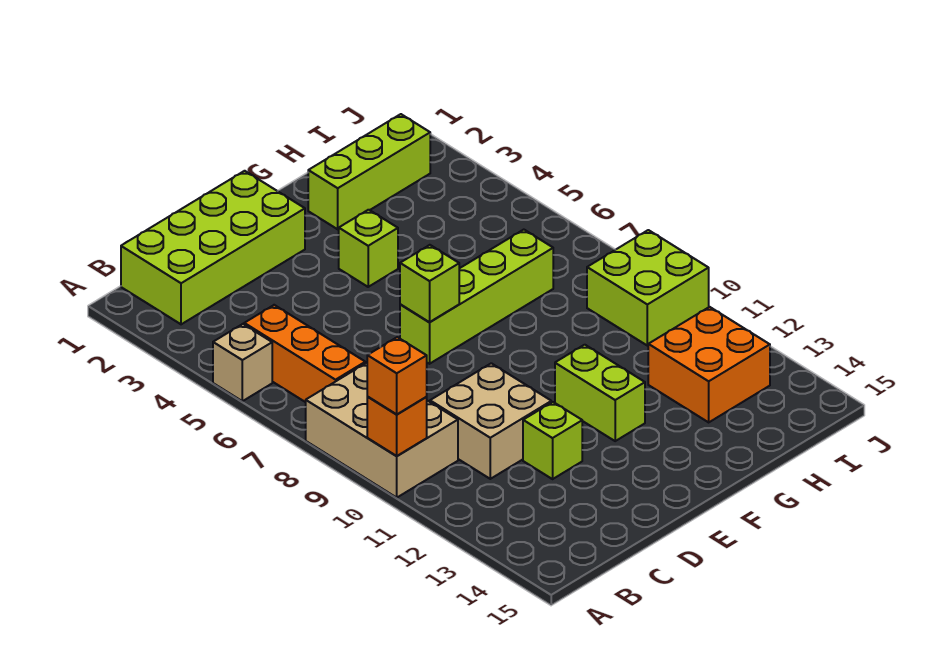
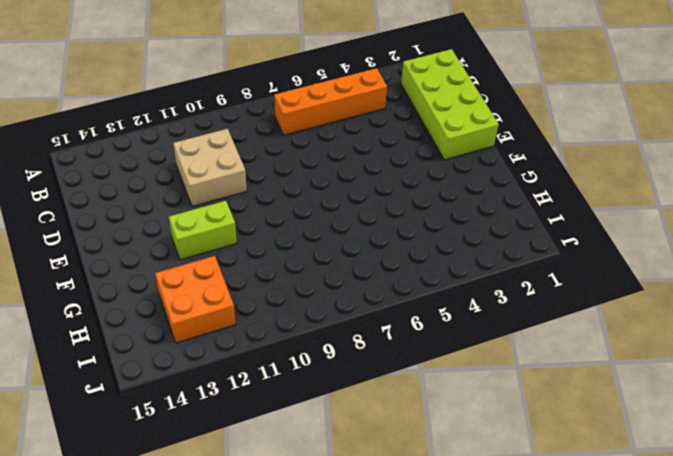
orange brick B4:B7 level 1 -> orange brick B5:B7 level 1
none -> tan brick A5 level 1
none -> tan brick A8:B10 level 1
none -> lime brick D12 level 1

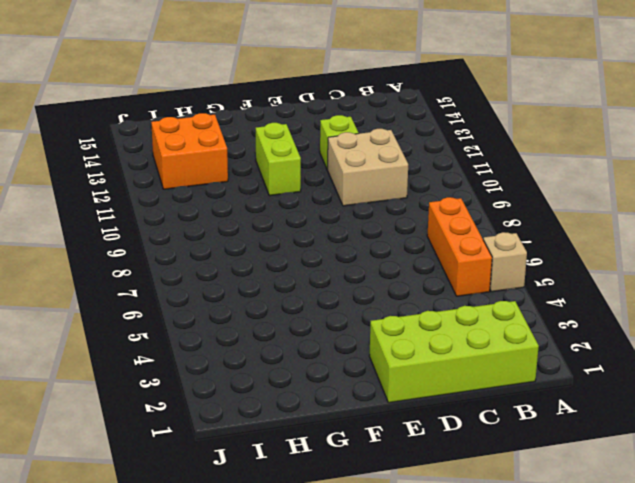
none -> tan brick A8:B10 level 1
none -> lime brick E7:H7 level 1
none -> lime brick F4 level 1

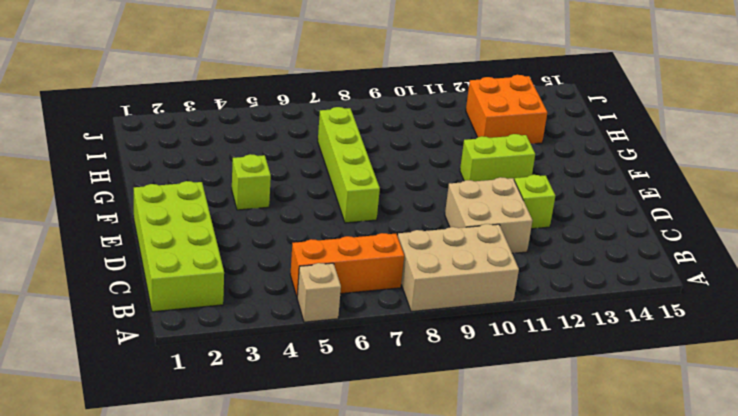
none -> lime brick G2:I2 level 1
none -> lime brick I9:J10 level 1
none -> orange brick A10 level 2

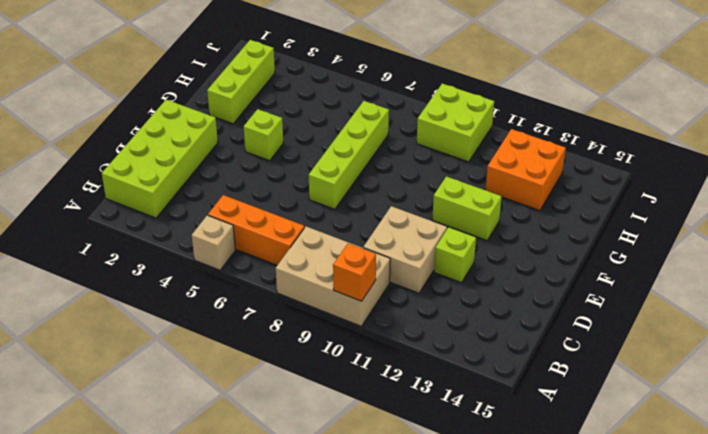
none -> lime brick E7 level 2
none -> orange brick A10 level 3

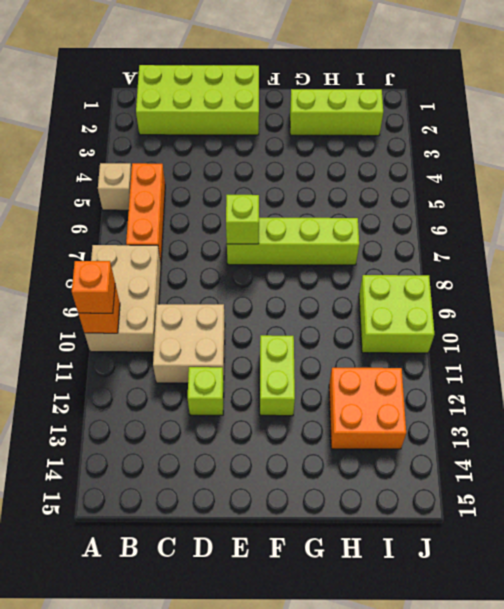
none -> lime brick F4 level 1

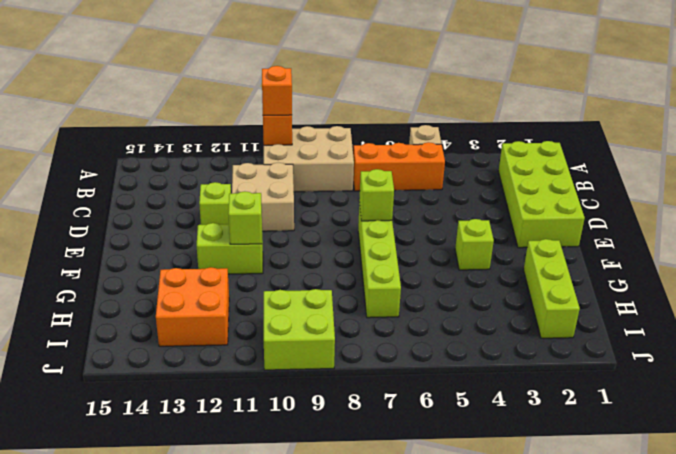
lime brick F11 level 2 -> none

